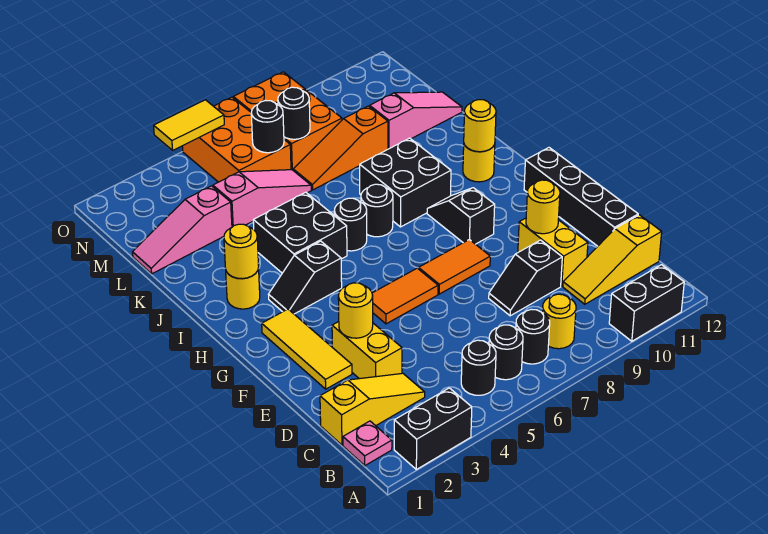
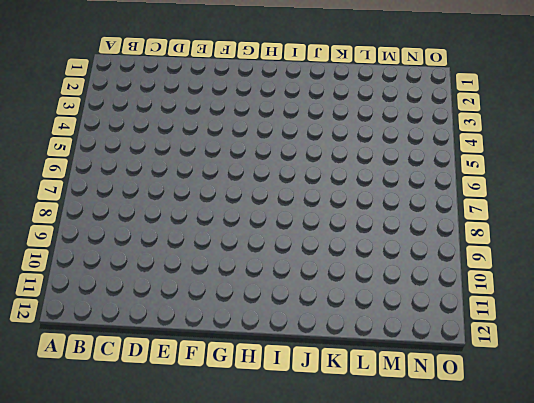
none -> black brick A2:A3 level 1
none -> black brick A10:A11 level 1
none -> pink plate B1 level 1
none -> black round brick B5 level 1

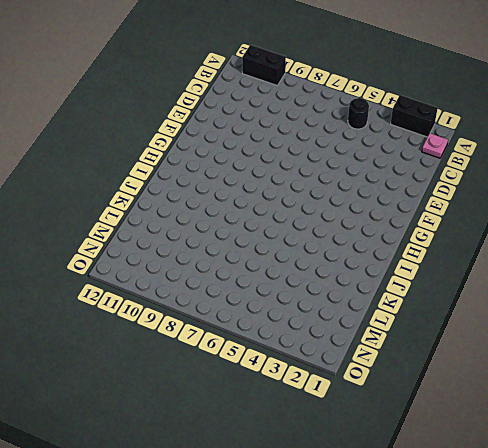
none -> black round brick B6 level 1
none -> black round brick B7 level 1
none -> yellow round brick B8 level 1
none -> yellow slope C1:C3 level 1 top 1

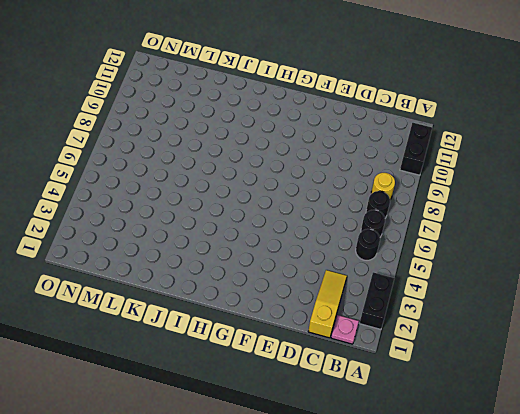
none -> yellow slope C10:C12 level 1 top 12
none -> yellow brick D3:E3 level 1
none -> black slope D8:D9 level 1 top 9
none -> yellow brick D10:E10 level 1

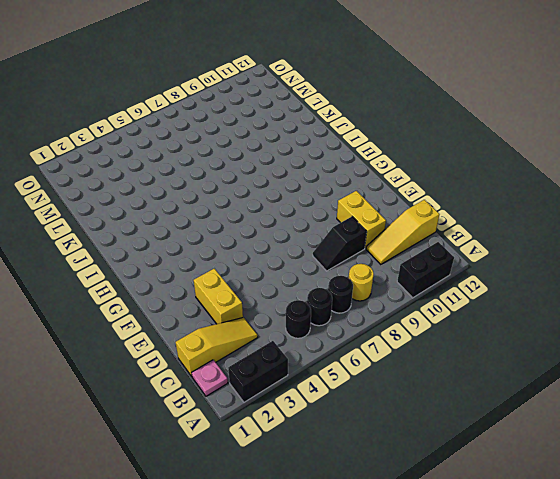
none -> black brick D12:G12 level 1
none -> yellow tile E2:G2 level 1
none -> orange tile F5:F6 level 1
none -> orange tile F7:F8 level 1

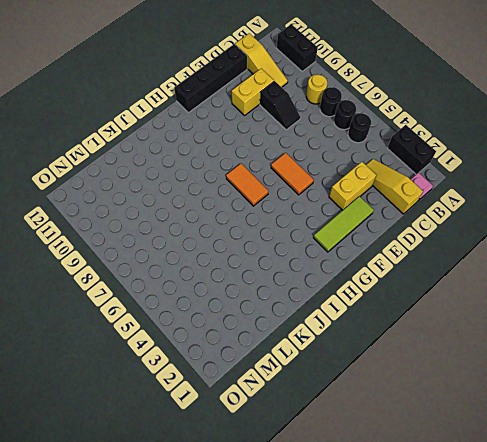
lime tile E2:G2 level 1 -> yellow tile E2:G2 level 1
orange tile H6:H7 level 1 -> orange tile F7:F8 level 1
none -> black slope G9:H9 level 1 top G
none -> black slope H3:H4 level 1 top 4
none -> yellow round brick I2 level 1
none -> black brick I4:J5 level 1

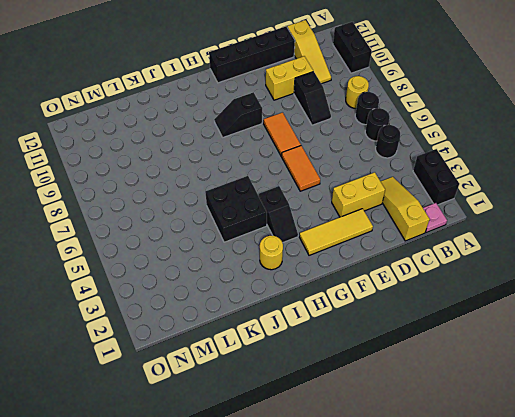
none -> black round brick I6 level 1
none -> black round brick I7 level 1
none -> black brick I8:J9 level 1
none -> yellow round brick I11 level 1

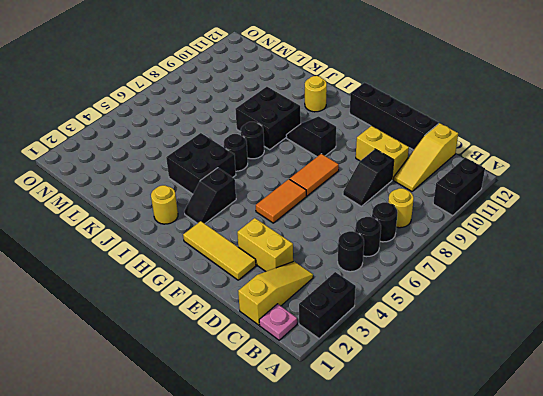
none -> pink slope L1:L3 level 1 top 3
none -> pink slope L4:L6 level 1 top 4
none -> orange slope L7:L9 level 1 top 9
none -> pink slope L10:L12 level 1 top 10

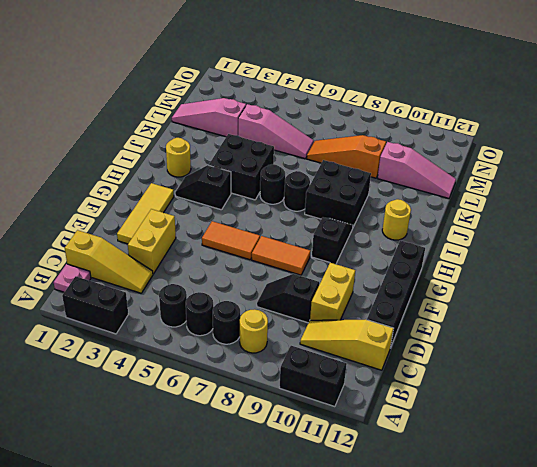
none -> orange brick M5:O6 level 1
none -> orange brick M7:O8 level 1
none -> yellow round brick E3 level 2
none -> yellow round brick E10 level 2

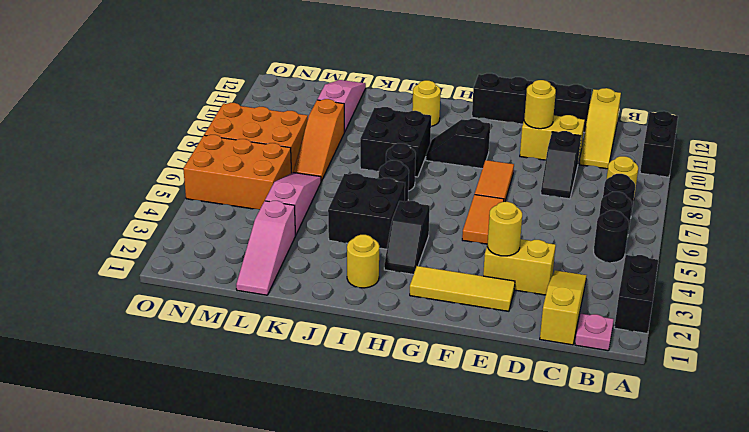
none -> yellow round brick I2 level 2
none -> yellow round brick I11 level 2
none -> black round brick M6 level 2
none -> black round brick M7 level 2

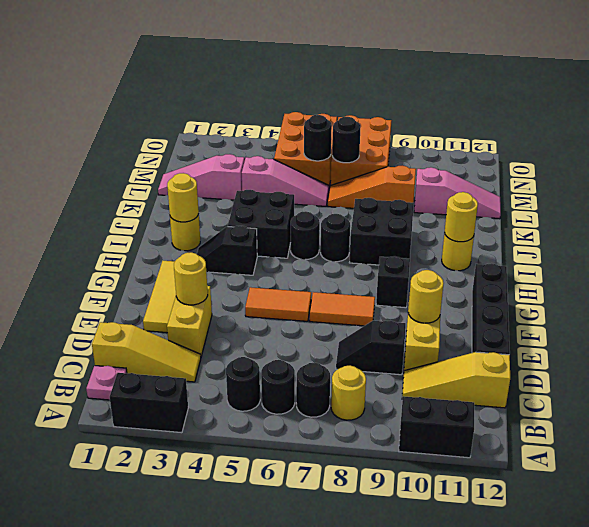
none -> yellow tile O4:O5 level 2

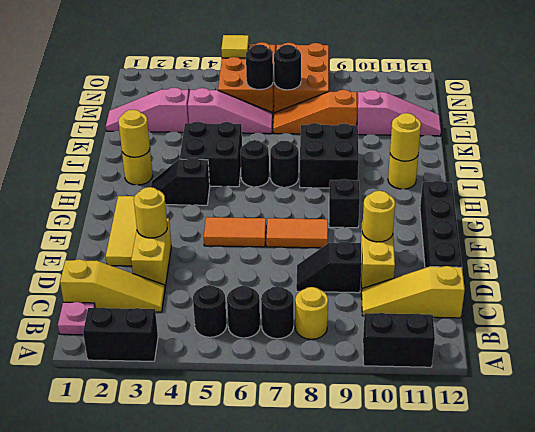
yellow tile O5 level 2 -> yellow tile O4:O5 level 2

